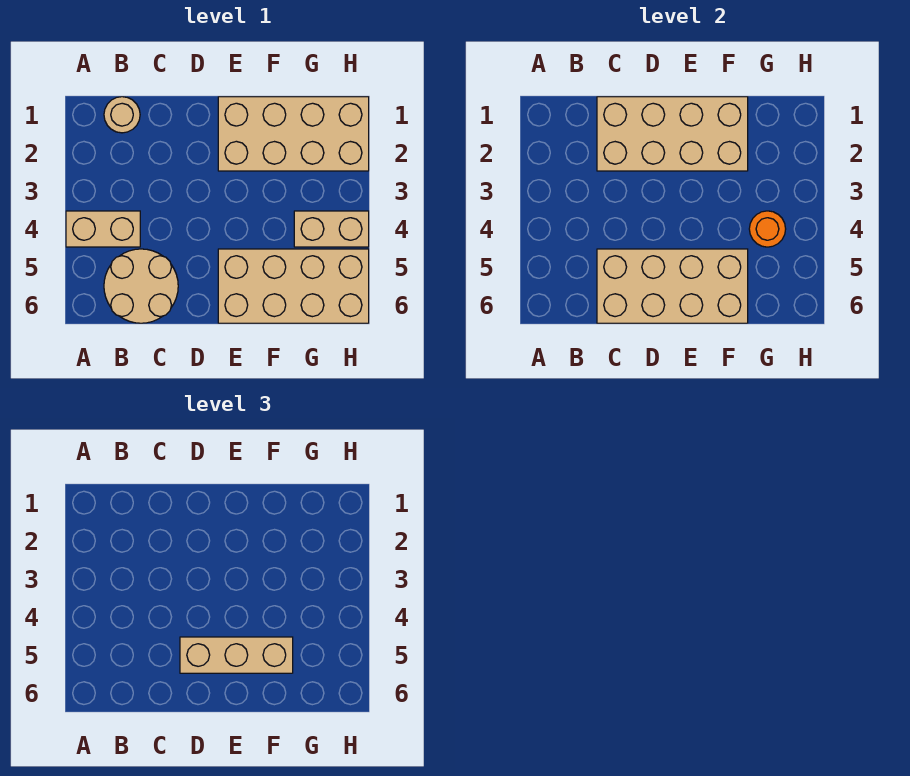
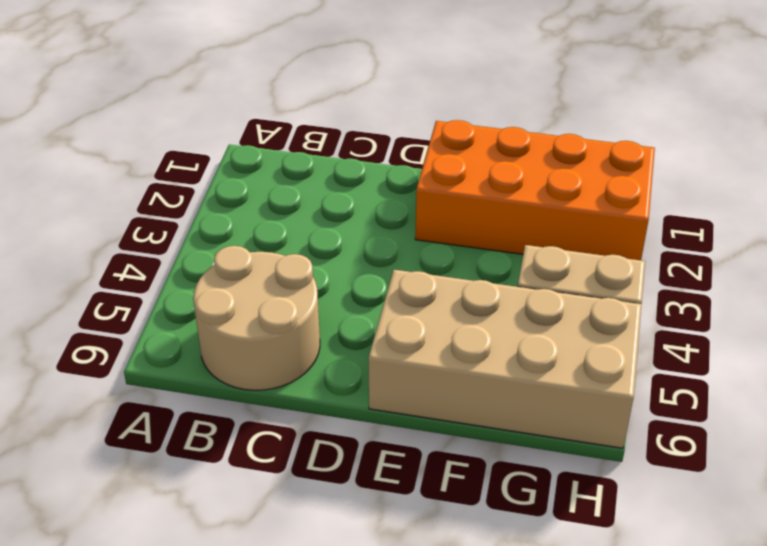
orange brick E1:H2 level 1 -> tan brick E1:H2 level 1
none -> tan brick A4:B4 level 1
none -> tan round brick B1 level 1

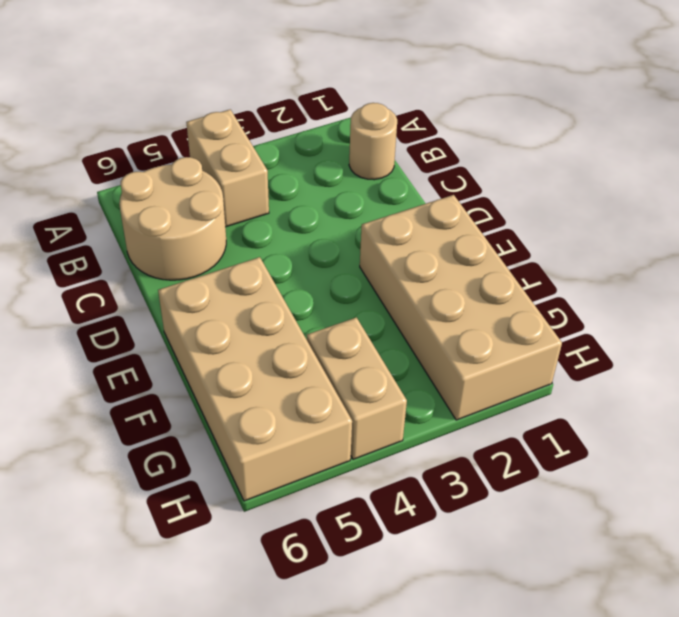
none -> tan brick C1:F2 level 2
none -> tan brick C5:F6 level 2

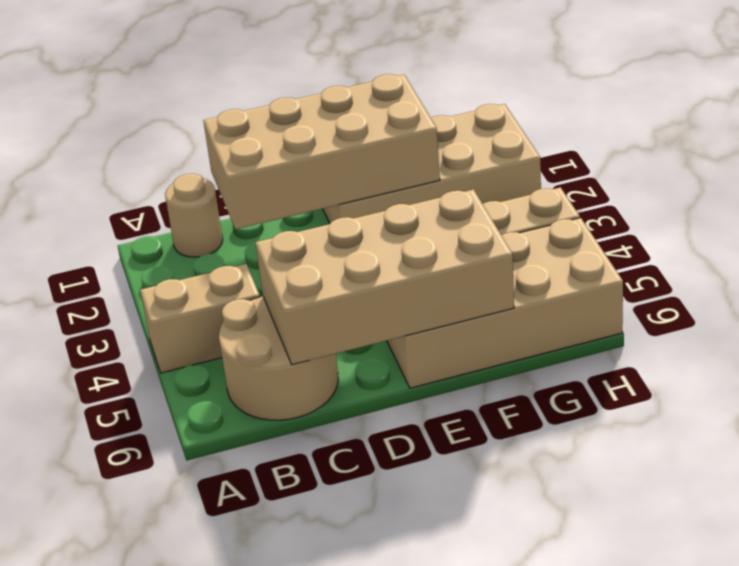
none -> orange round brick G4 level 2
none -> tan brick D5:F5 level 3

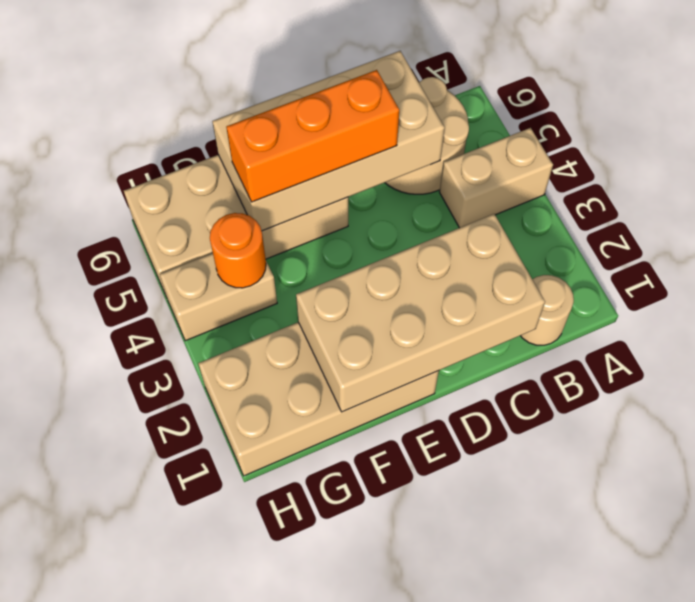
orange brick D5:F5 level 3 -> tan brick D5:F5 level 3

